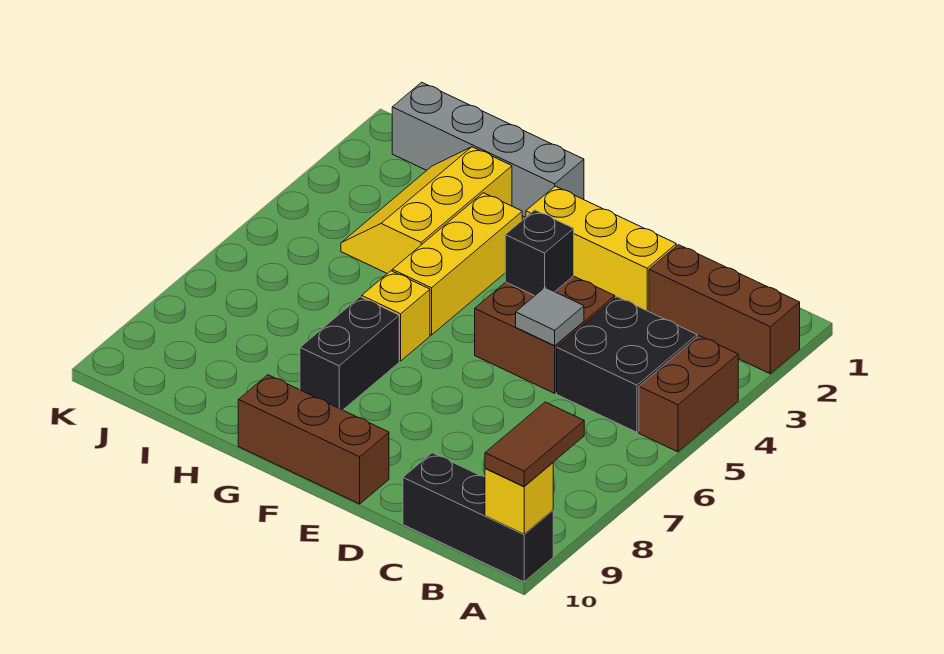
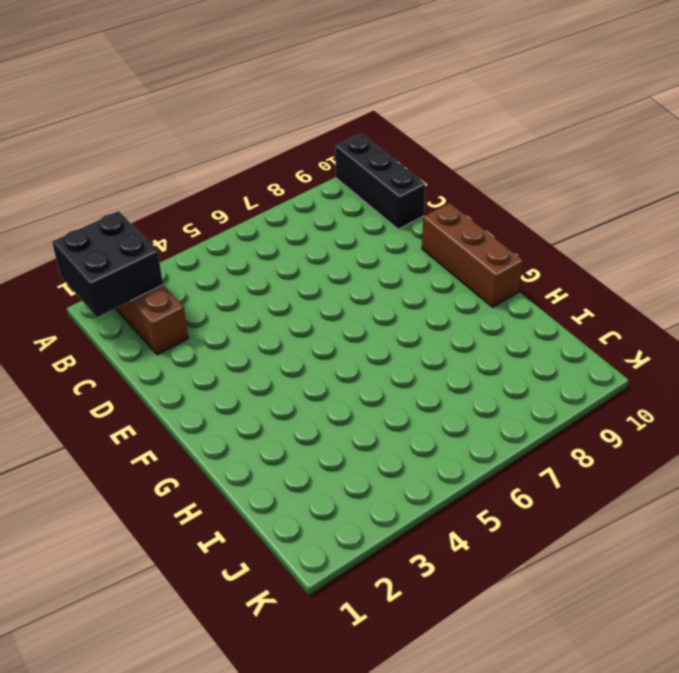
black brick A1:B2 level 2 -> black brick B4:C5 level 1
none -> brown brick A4:A5 level 1
none -> yellow brick D2:F2 level 1
none -> brown brick D4:E5 level 1

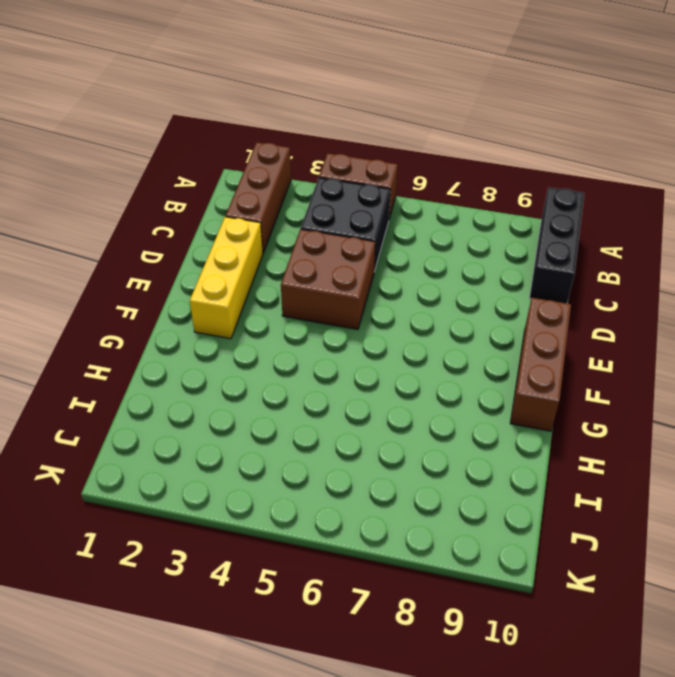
none -> grey brick G1:J1 level 1
none -> yellow brick G3:G5 level 1
none -> yellow brick G6 level 1

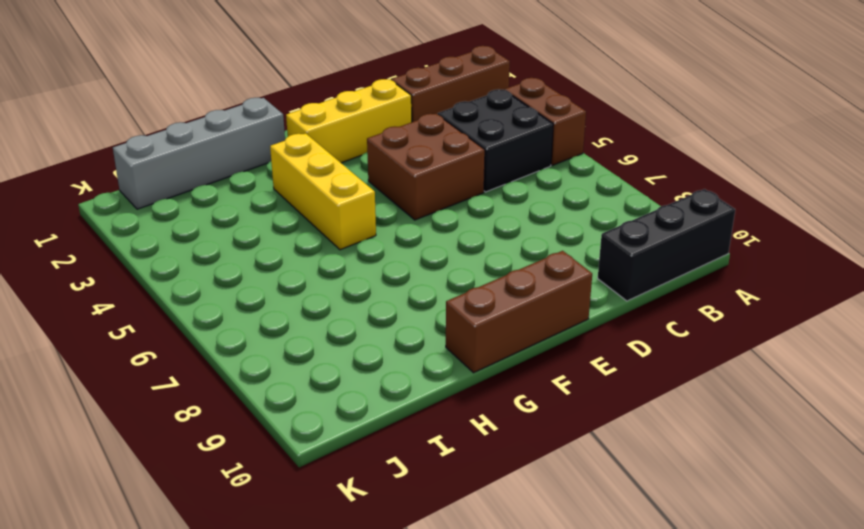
none -> yellow brick G6 level 1
none -> black brick G7:G8 level 1
none -> yellow slope H2:I4 level 1 top H

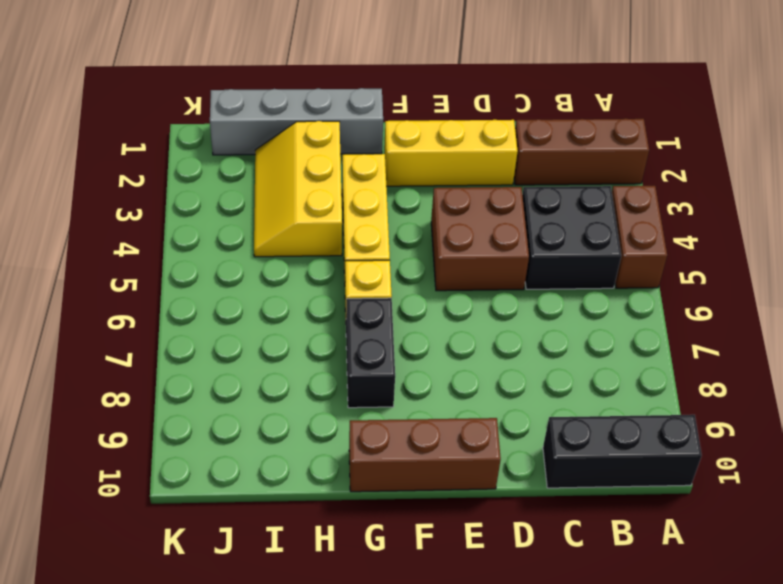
none -> yellow brick A10 level 2
none -> grey tile D5 level 2
none -> black brick E4 level 2

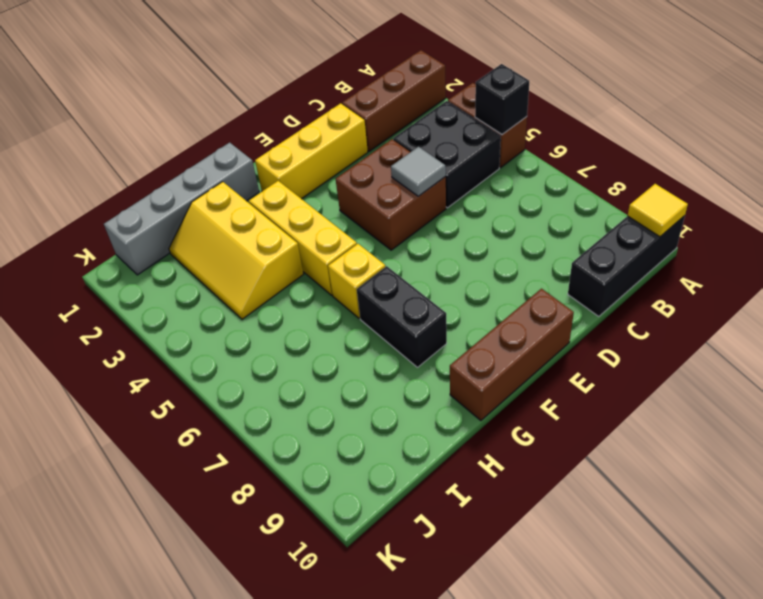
black brick A5 level 2 -> black brick E4 level 2
yellow tile A10 level 2 -> yellow brick A10 level 2
none -> brown tile A9:A10 level 3

